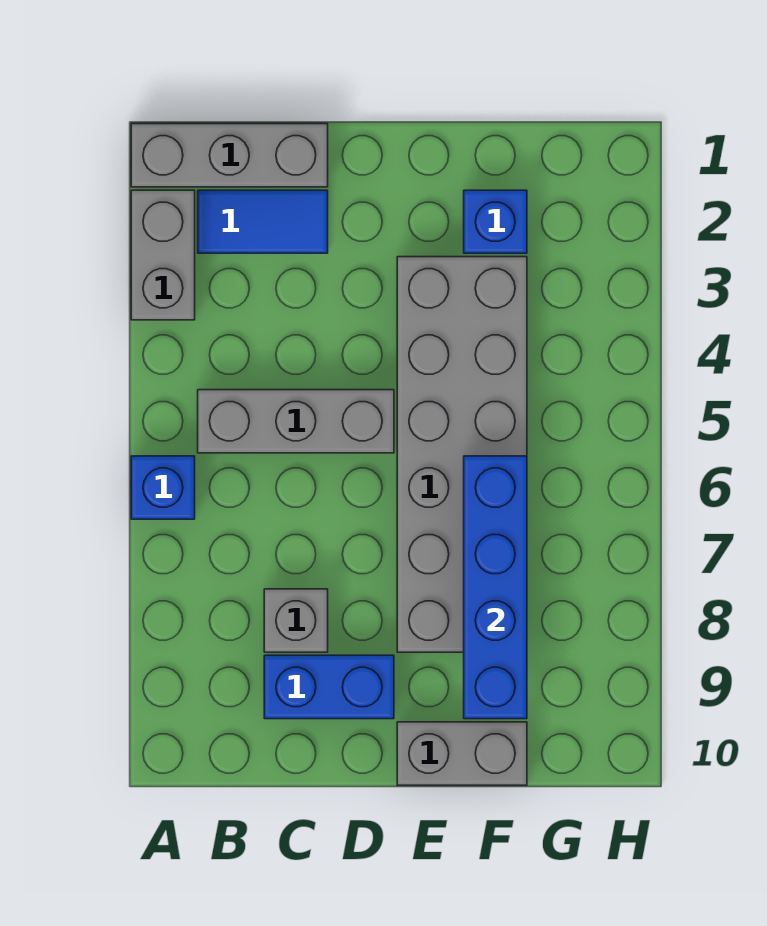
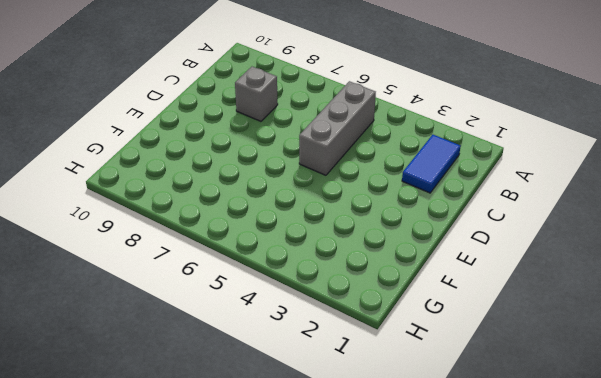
none -> grey brick A1:C1 level 1
none -> grey brick A2:A3 level 1

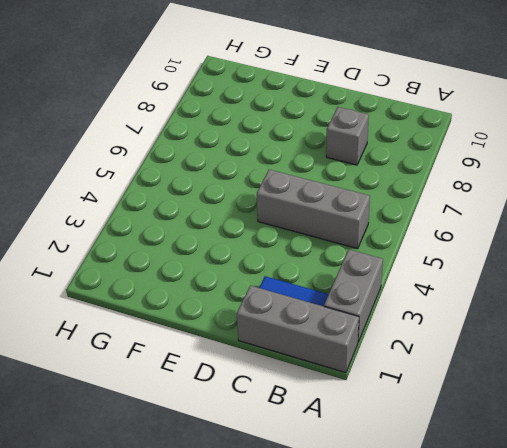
none -> blue brick A6 level 1
none -> blue brick C9:D9 level 1

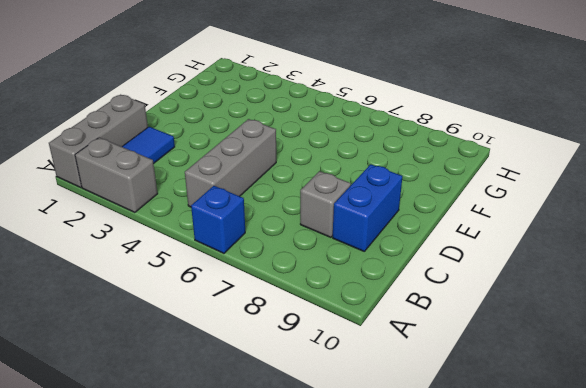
none -> grey brick E3:F8 level 1
none -> grey brick E10:F10 level 1

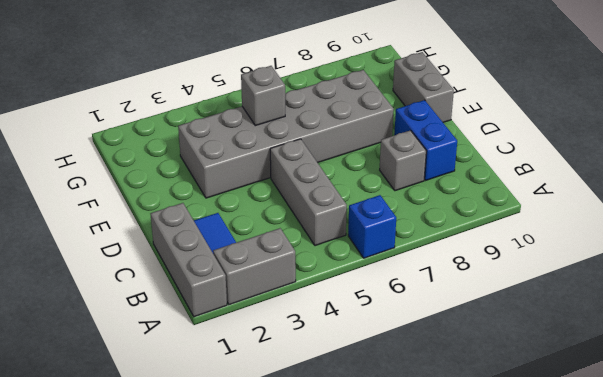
grey brick F5 level 2 -> none
none -> blue brick F2 level 1
none -> blue brick F6:F9 level 2

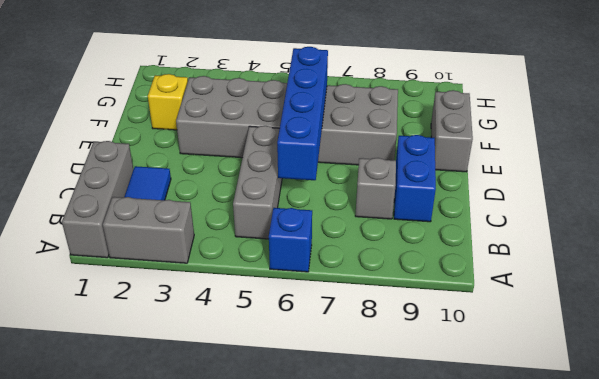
blue brick C6:F6 level 2 -> blue brick F6:F9 level 2
yellow brick F2 level 1 -> blue brick F2 level 1

